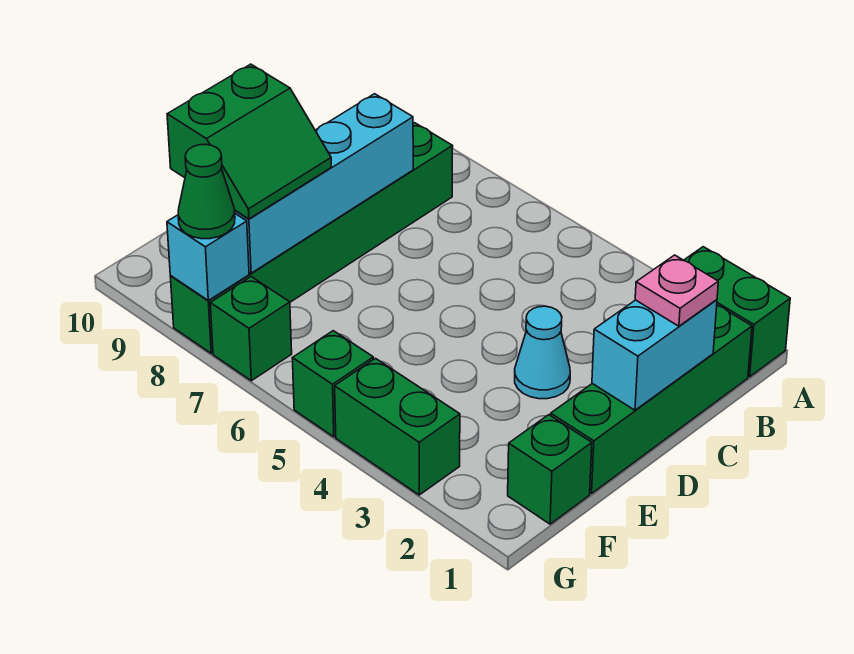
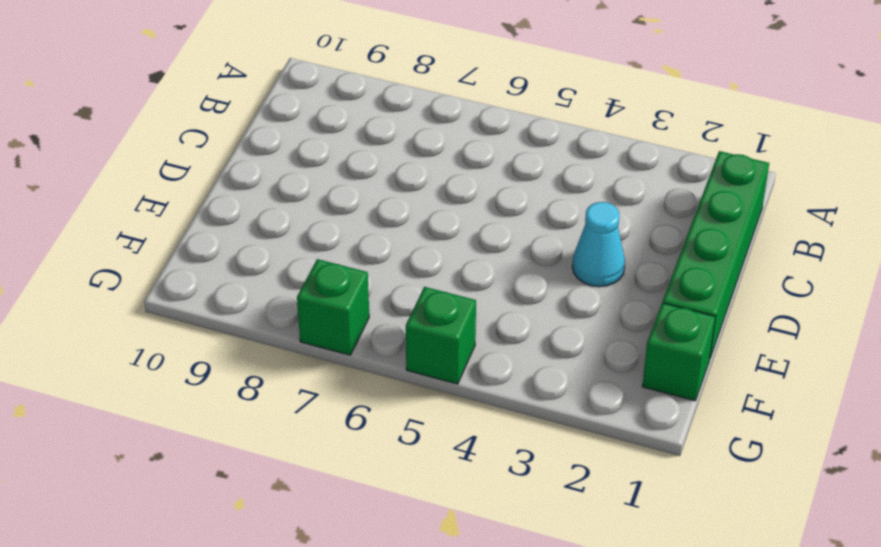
none -> green brick A1:A2 level 1
none -> green brick B8:G8 level 1
none -> green brick G3:G4 level 1

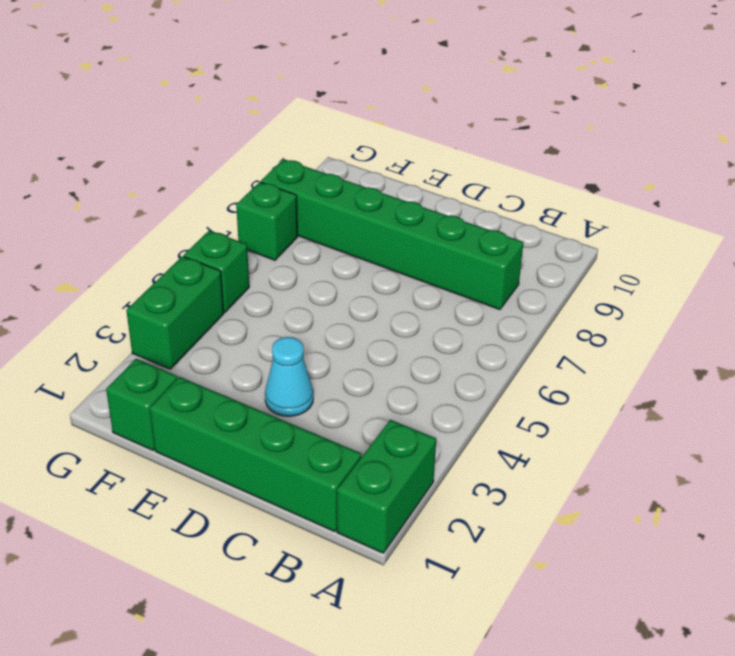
none -> cyan brick C1:D1 level 2
none -> cyan brick C8:F8 level 2
none -> cyan brick G8 level 2

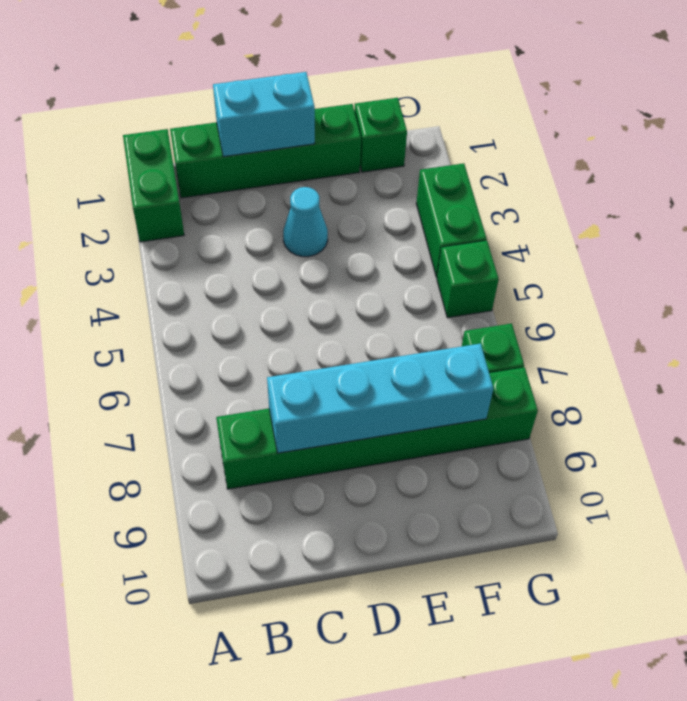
none -> cyan brick G8 level 2
none -> pink plate C1 level 3
none -> green slope E8:F9 level 3 top 9

